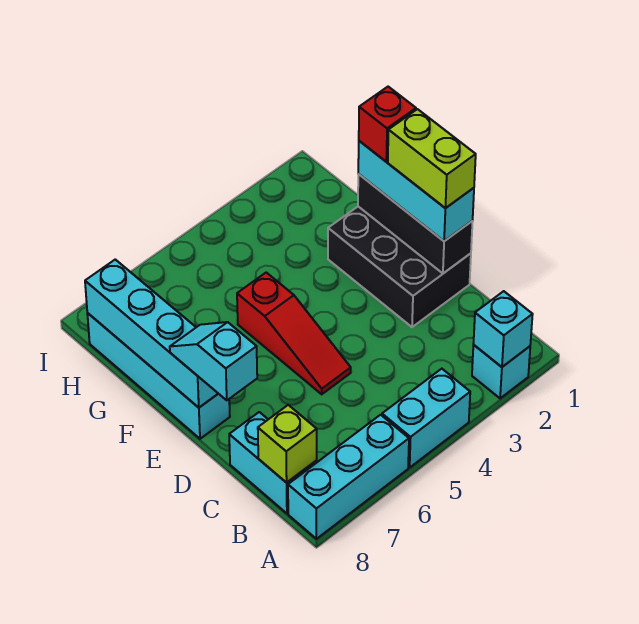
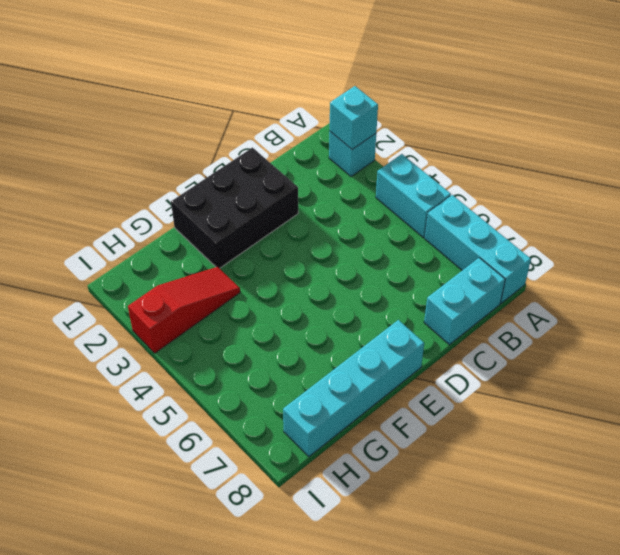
red slope G3:I3 level 1 top I -> red slope D5:F5 level 1 top F
none -> lime brick B8 level 2
none -> black brick D1:F1 level 2
none -> cyan brick E8:H8 level 2

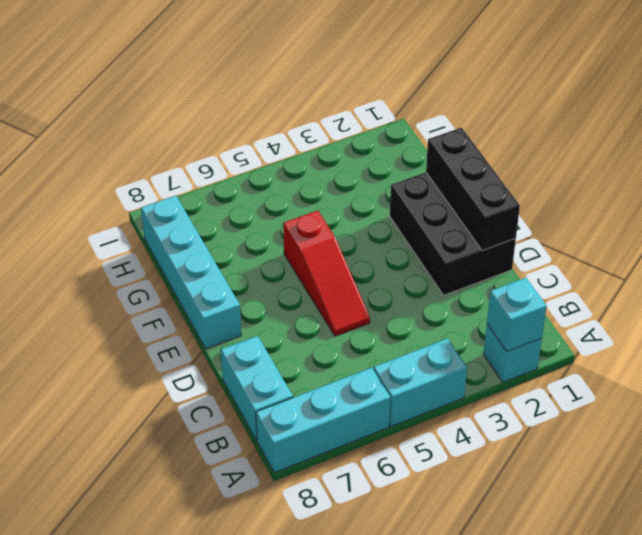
none -> lime brick B8 level 2
none -> cyan brick E8:H8 level 2
none -> cyan brick D1:F1 level 3

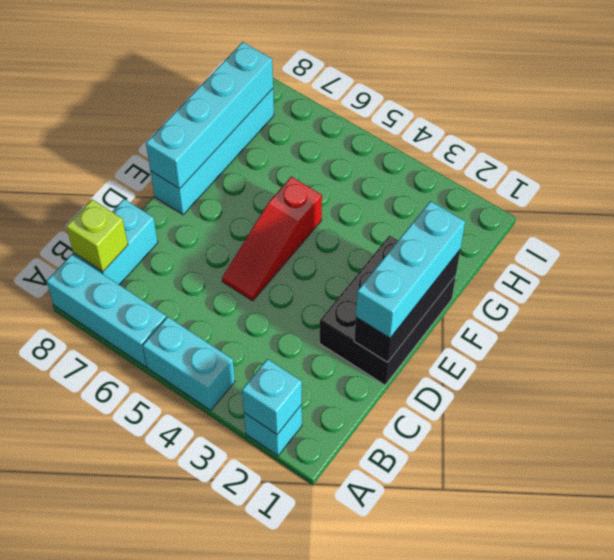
none -> cyan slope D8:E8 level 3 top D
none -> lime brick D1:E1 level 4
none -> red brick F1 level 4

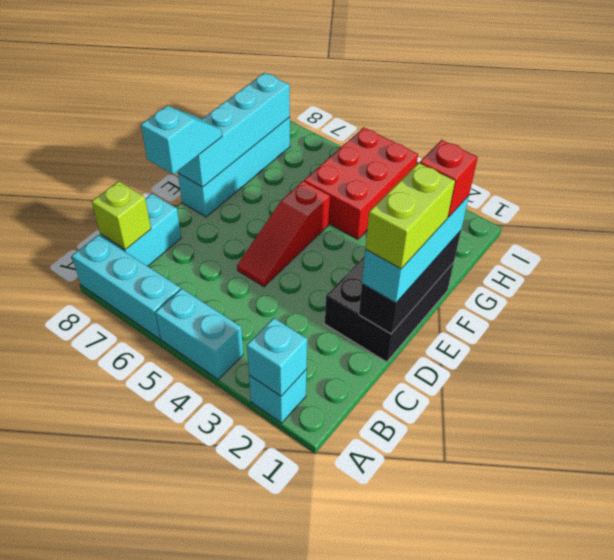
red brick G4:I5 level 1 -> none

